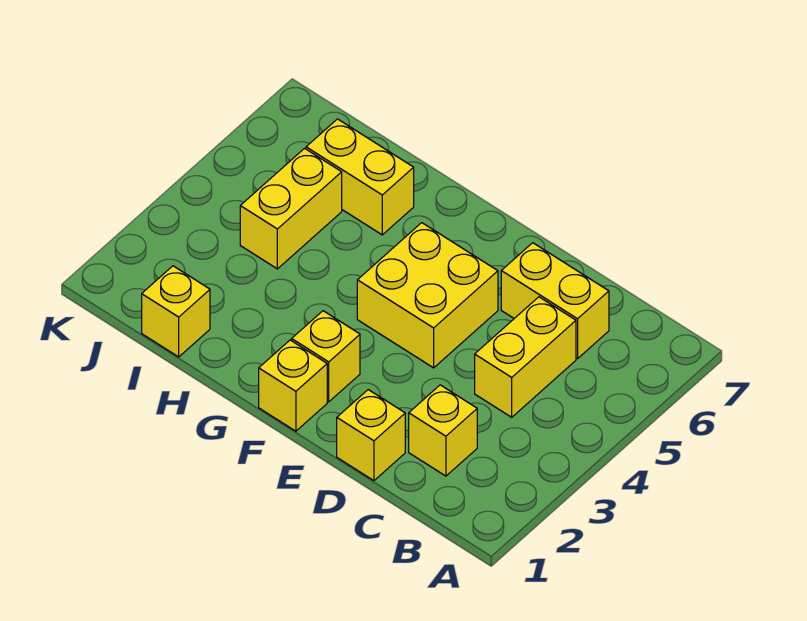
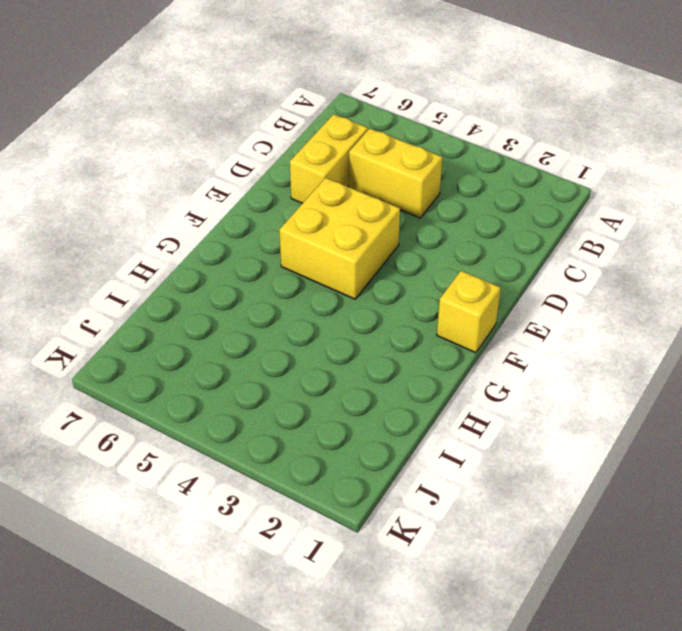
none -> yellow brick C2 level 1
none -> yellow brick D1 level 1

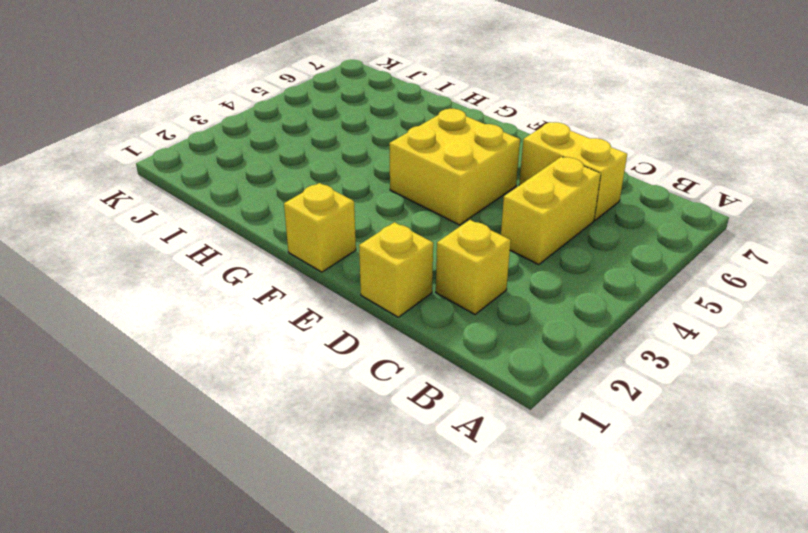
none -> yellow brick F2 level 1
none -> yellow brick H6:I6 level 1

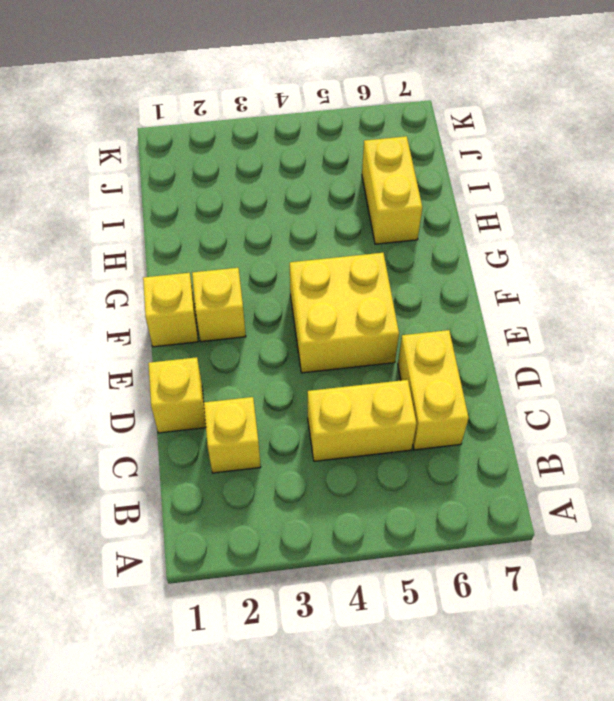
none -> yellow brick I1 level 1
none -> yellow brick I4:I5 level 1

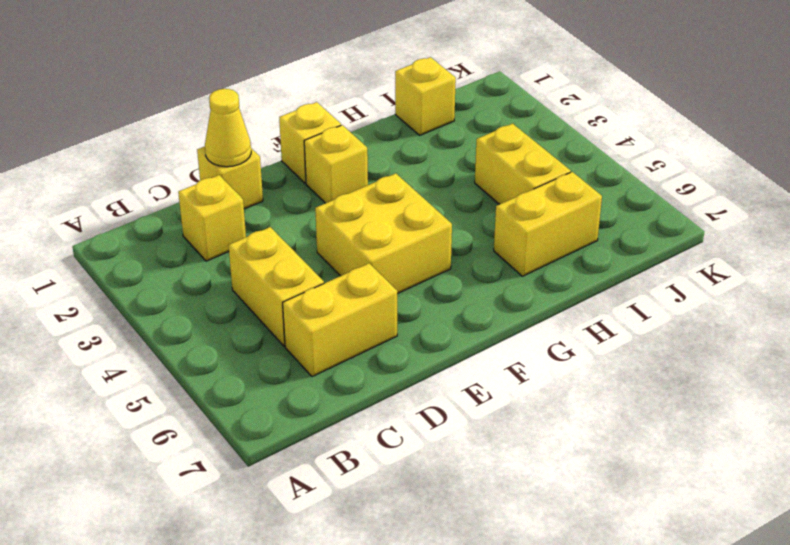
yellow cone D1 level 2 -> none

